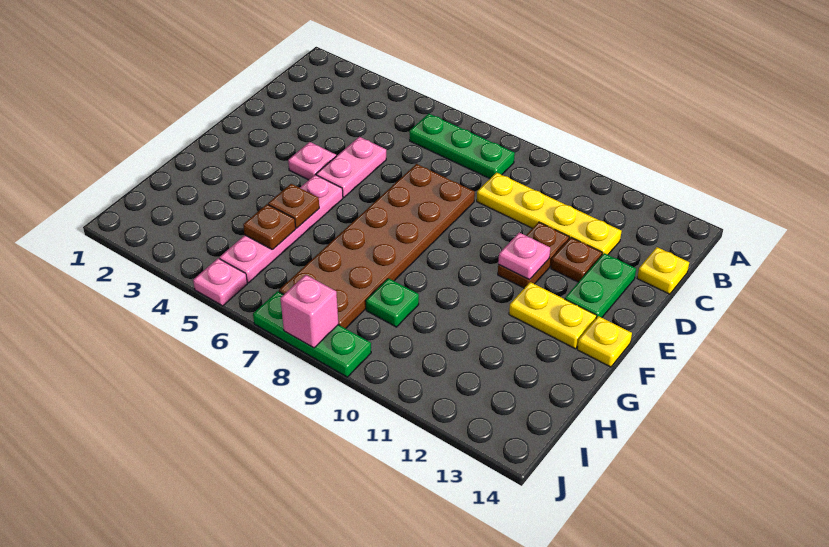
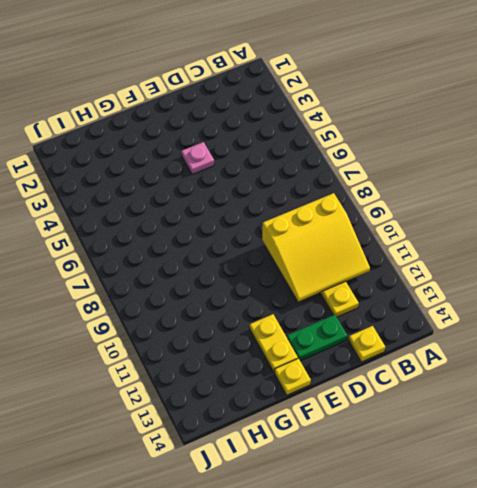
yellow slope B9:D11 level 2 top 9 -> none
none -> green plate B6:B8 level 1
none -> pink plate D5:E5 level 1
none -> brown plate D7:I8 level 1

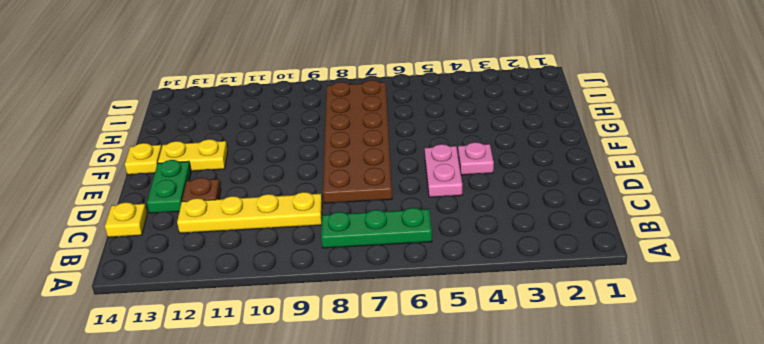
none -> brown plate D11:E11 level 1
none -> pink plate F5:I5 level 1
none -> green plate H9 level 1

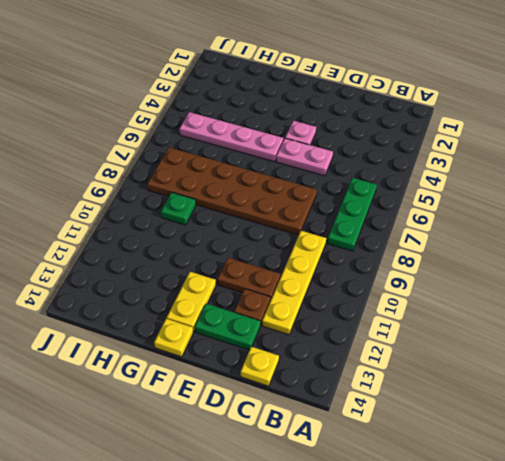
none -> pink plate J5 level 1
none -> green plate J7:J9 level 1
none -> pink plate E11 level 2

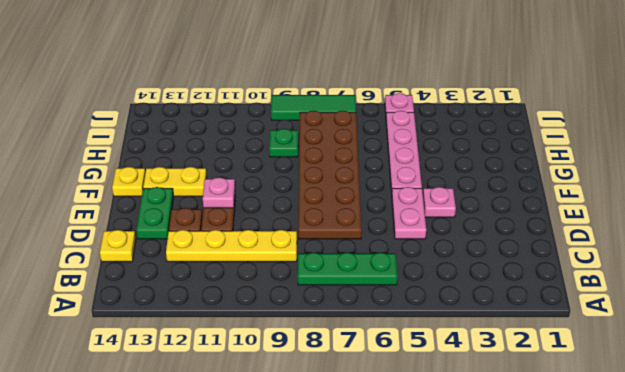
green tile J7:J9 level 1 -> green plate J7:J9 level 1
none -> brown plate G5 level 2
none -> brown plate H5 level 2
none -> pink brick J8 level 2

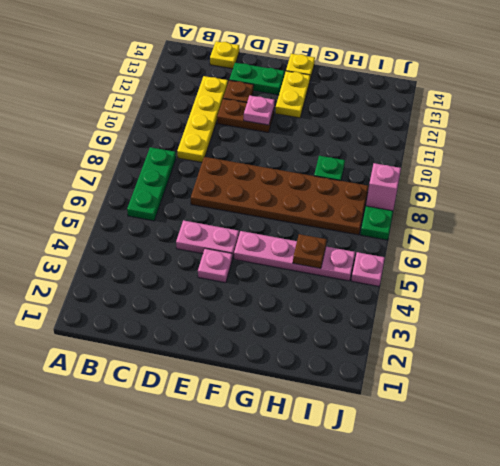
none -> brown plate G5 level 2

